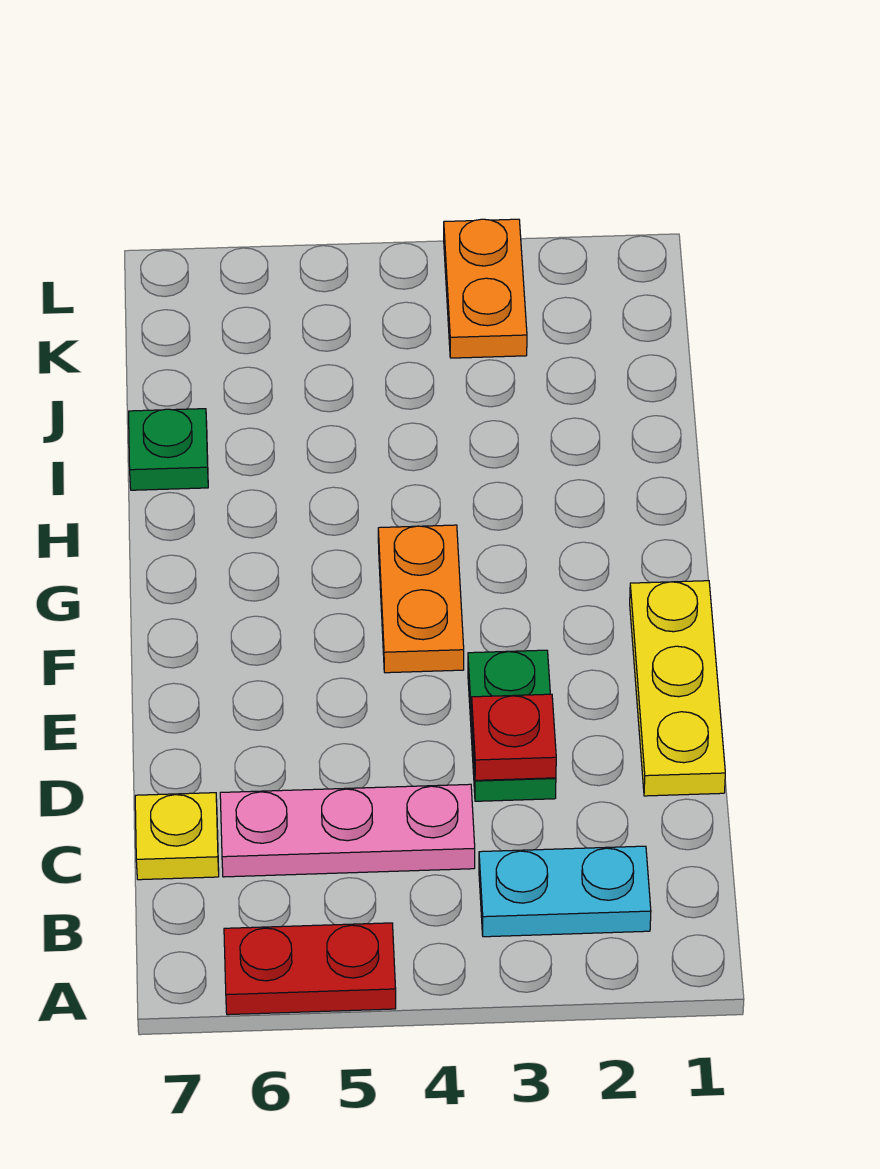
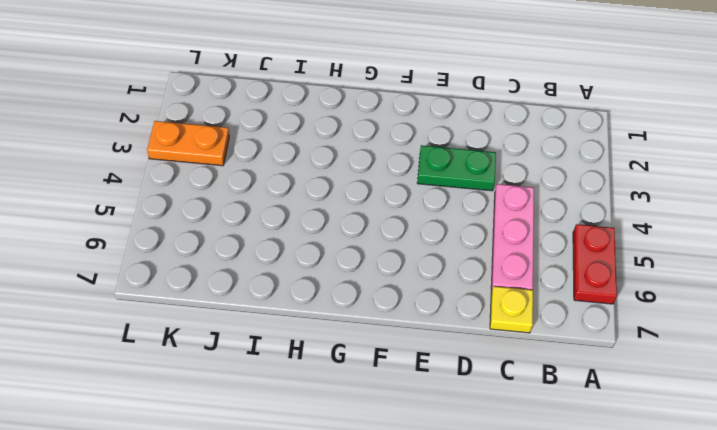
none -> cyan plate B2:B3 level 1
none -> yellow plate D1:F1 level 1

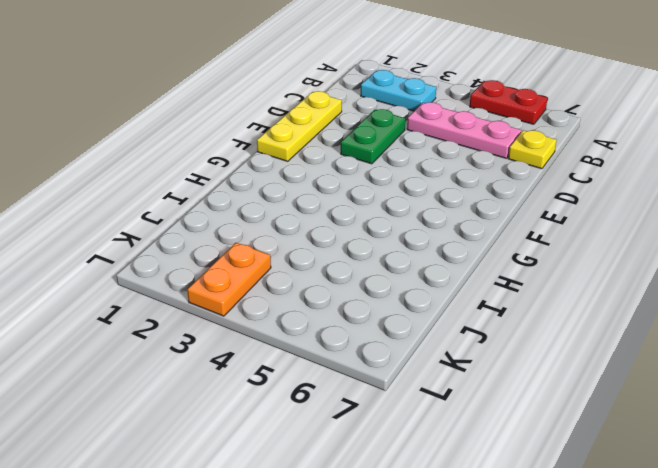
none -> orange plate F4:G4 level 1
none -> green plate I7 level 1

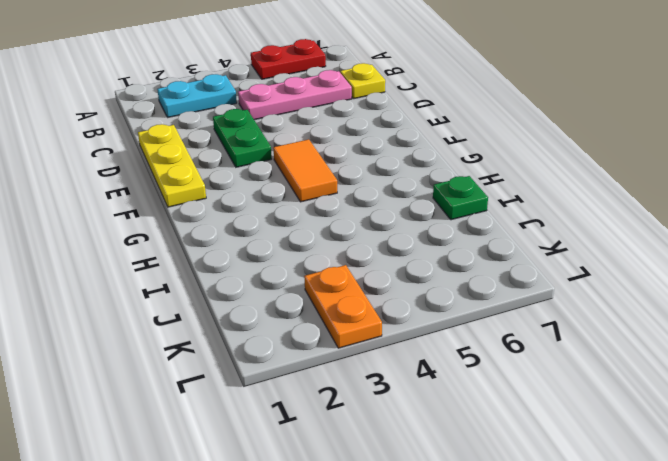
orange tile F4:G4 level 1 -> orange plate F4:G4 level 1
none -> red plate D3 level 2

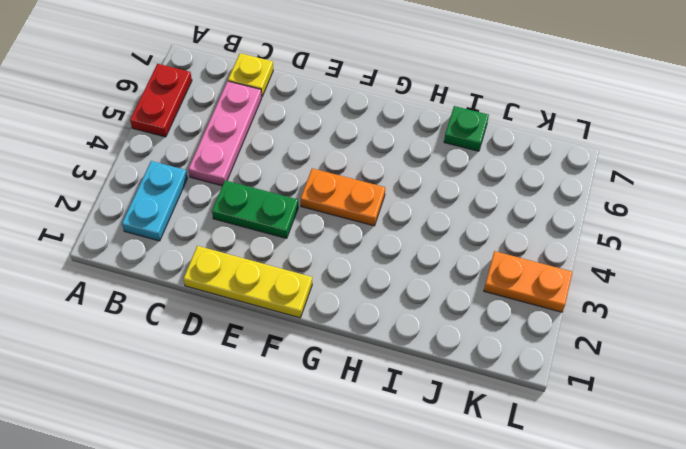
none -> red plate D3 level 2

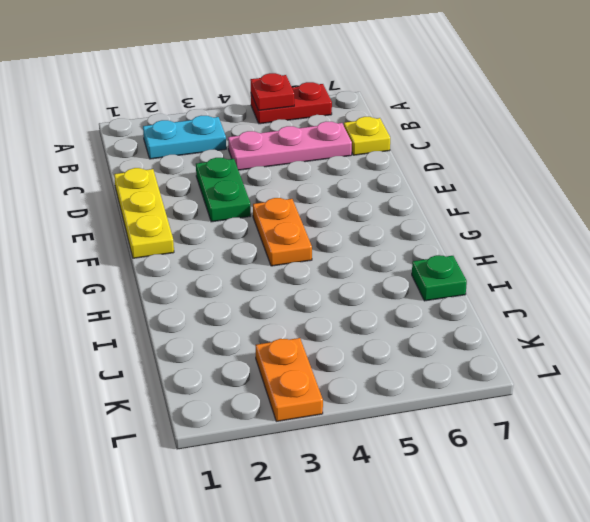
red plate A5 level 2 -> red plate D3 level 2

